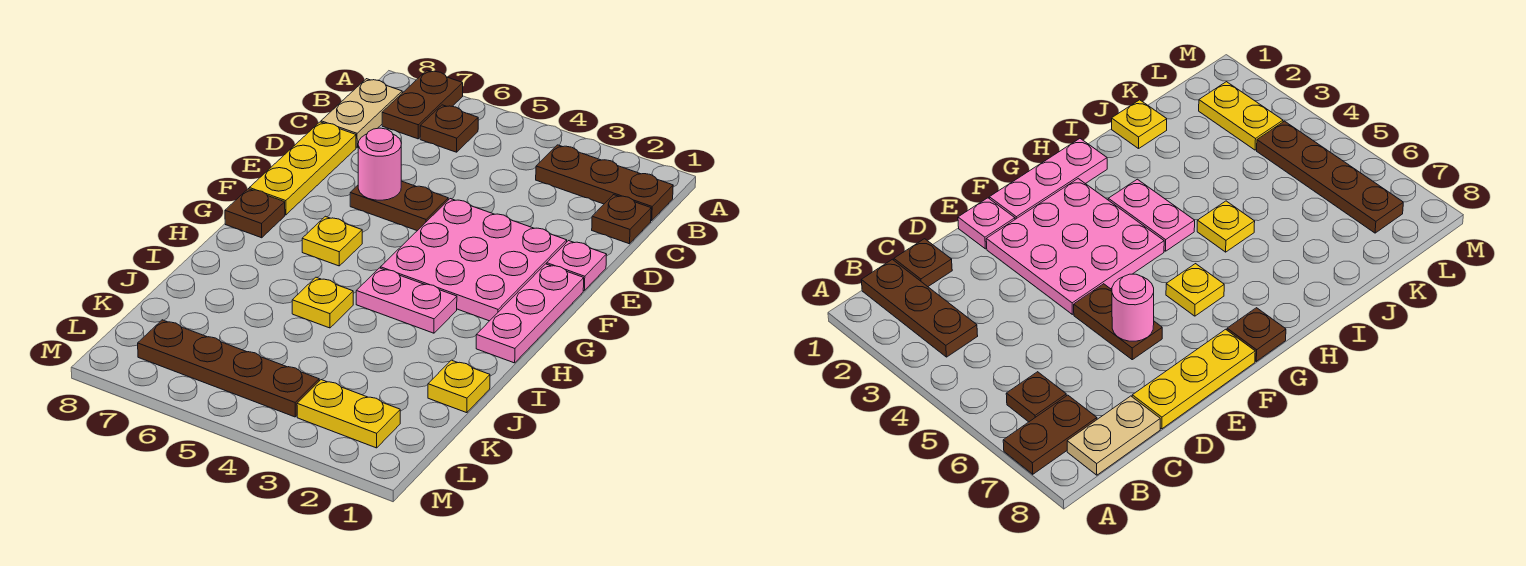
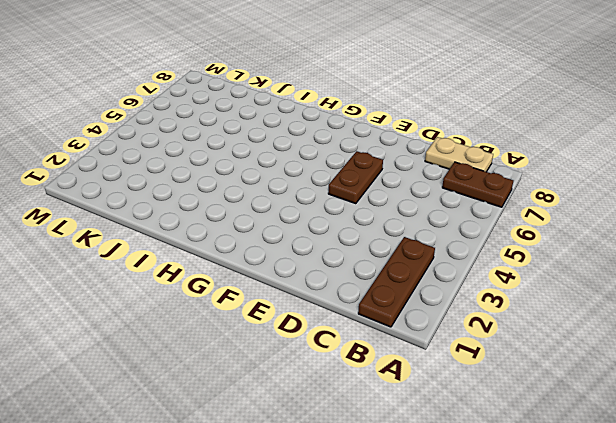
none -> brown plate B6 level 1
none -> brown plate C1 level 1
none -> yellow plate D8:F8 level 1

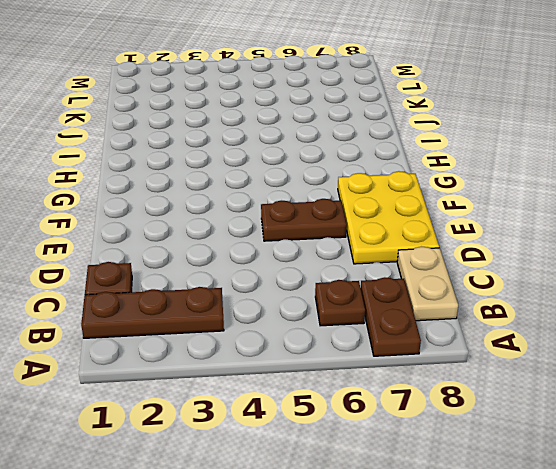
yellow plate D7:F8 level 1 -> yellow plate D8:F8 level 1
none -> pink plate E1 level 1
none -> pink plate E2:G4 level 1
none -> pink plate F1:H1 level 1

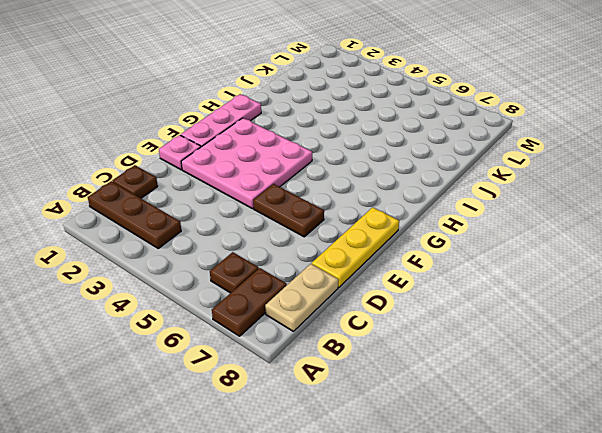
none -> yellow plate G6 level 1
none -> brown plate G8 level 1
none -> pink plate H3:H4 level 1

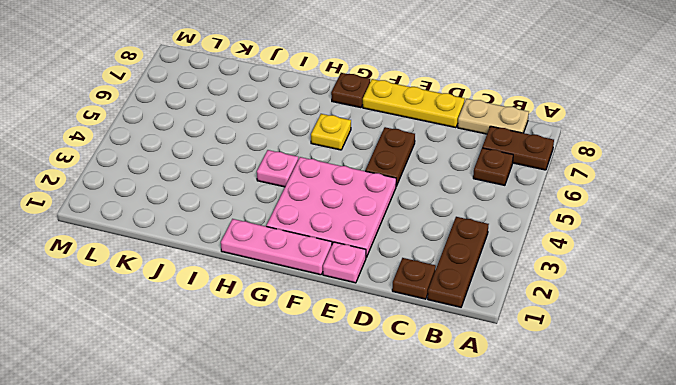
pink plate H4 level 1 -> pink plate H3:H4 level 1
none -> yellow plate I5 level 1
none -> yellow plate J1 level 1
none -> yellow plate L2:L3 level 1

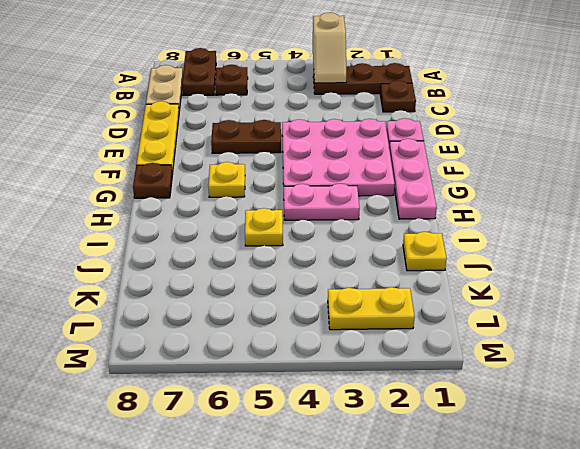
tan slope A3:B3 level 2 top A -> none
none -> brown plate L4:L7 level 1
none -> pink round brick E6 level 2

